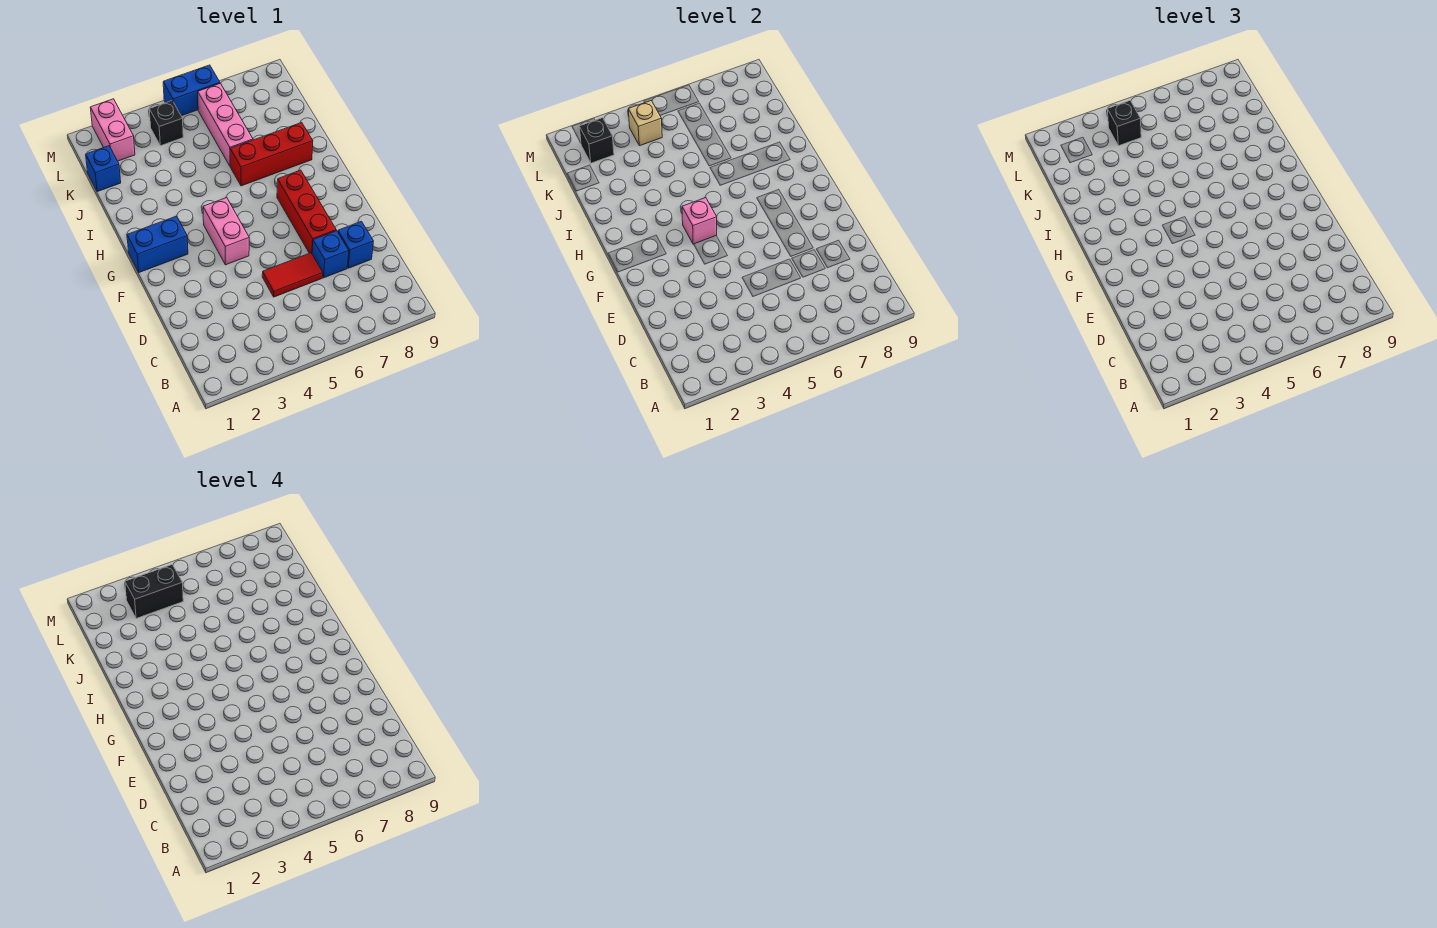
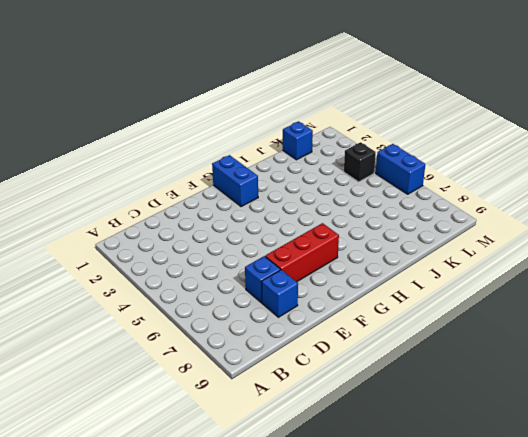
none -> red tile D5:D6 level 1
none -> pink brick F4:G4 level 1
none -> red brick I6:I8 level 1

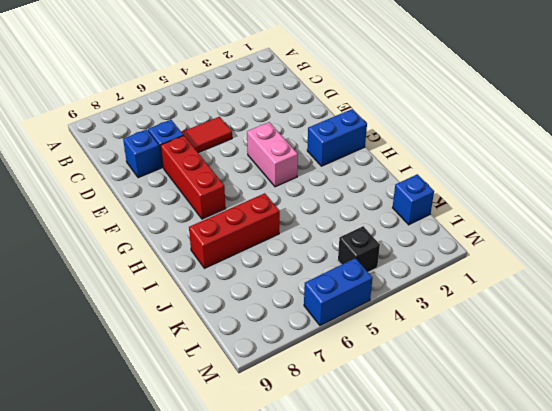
none -> pink brick J6:L6 level 1
none -> pink brick L2:M2 level 1
none -> pink brick G4 level 2

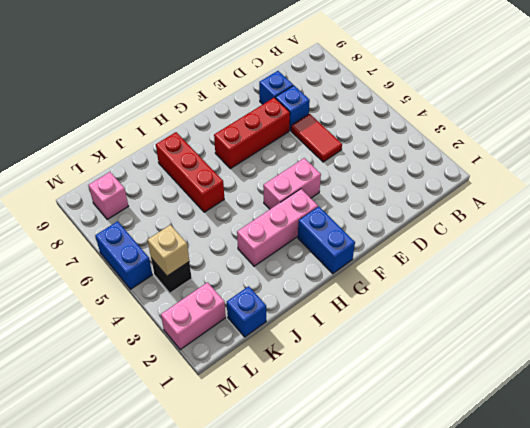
pink brick G3:I3 level 1 -> pink brick J6:L6 level 1
pink brick L8 level 1 -> pink brick G4 level 2
none -> black brick L2 level 2
none -> black brick L4 level 3
none -> black brick L3:L4 level 4

